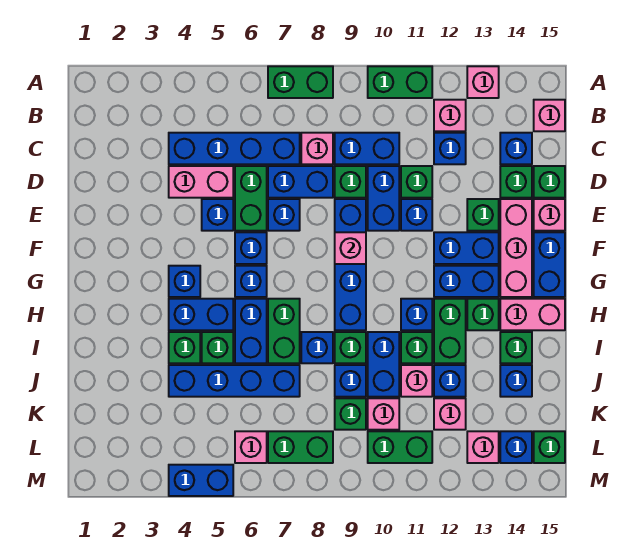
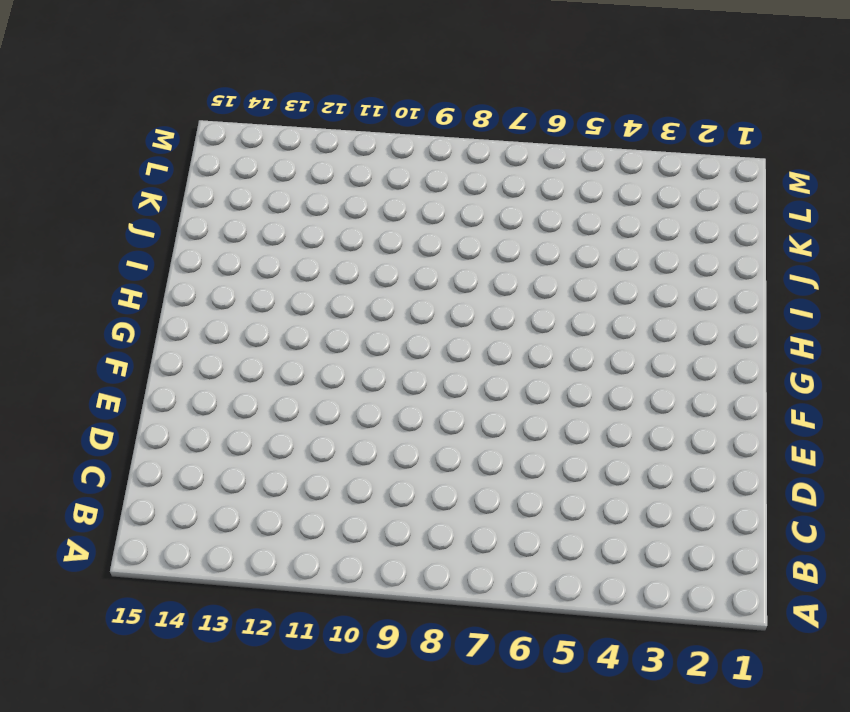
none -> green brick A7:A8 level 1
none -> green brick A10:A11 level 1
none -> pink brick A13 level 1
none -> pink brick B12 level 1

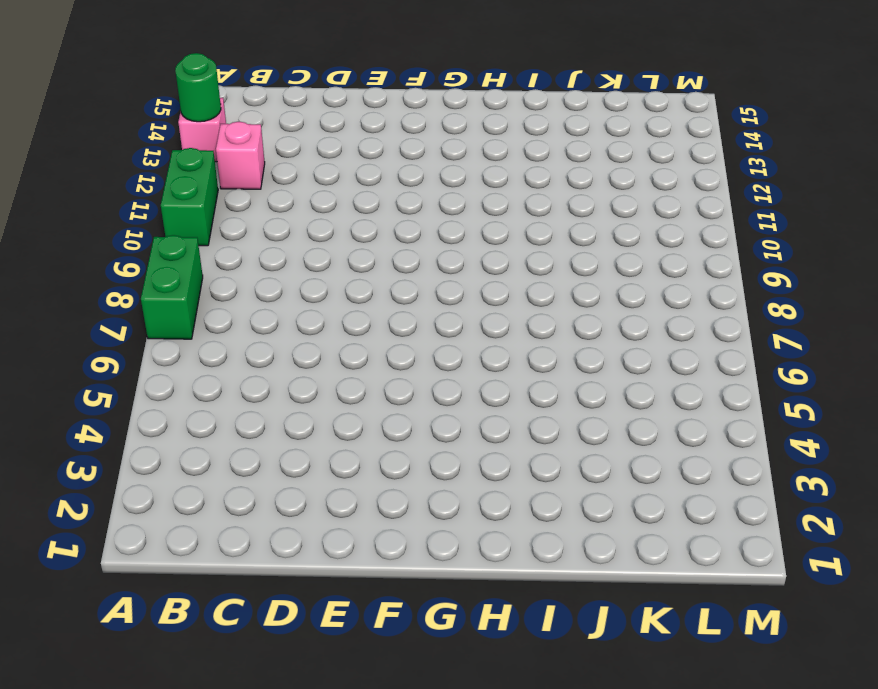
green round brick A13 level 2 -> none
none -> pink brick B15 level 1
none -> blue brick C4:C7 level 1
none -> pink brick C8 level 1
none -> blue brick C9:C10 level 1

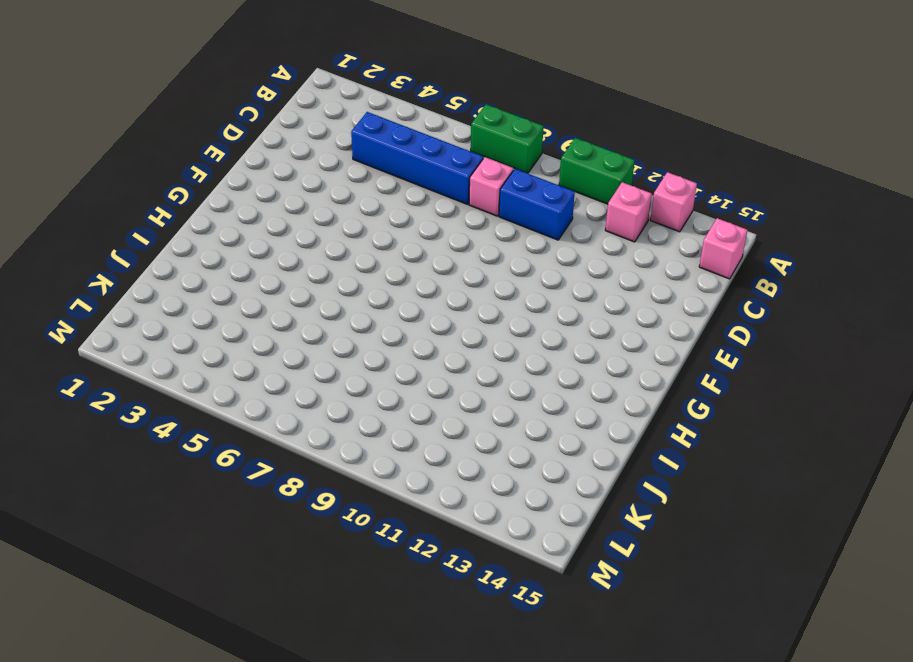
none -> blue brick C12 level 1
none -> blue brick C14 level 1
none -> pink brick D4:D5 level 1
none -> green brick D6:E6 level 1

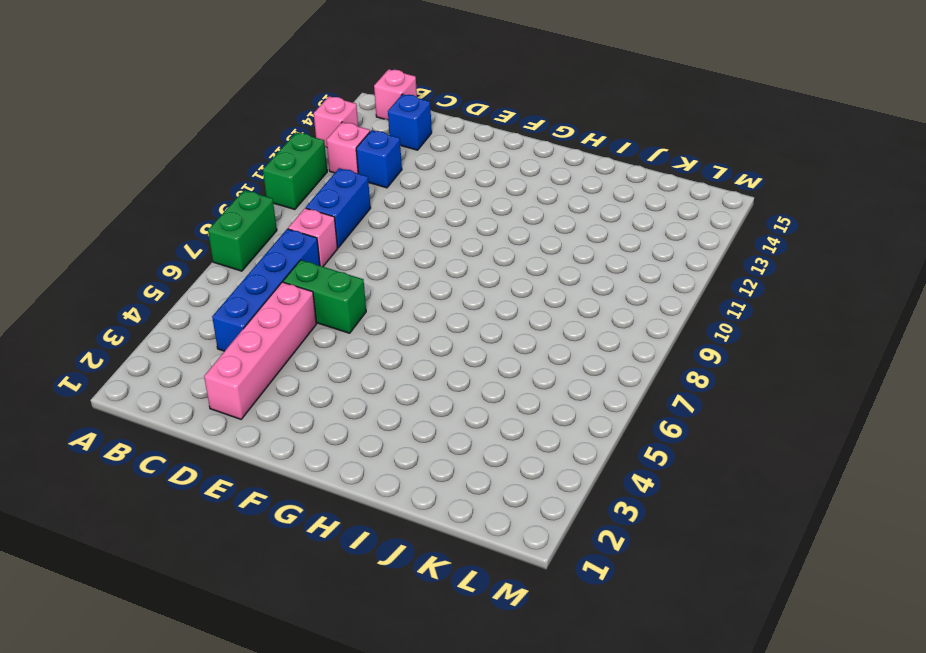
pink brick D2:D5 level 1 -> pink brick D4:D5 level 1
none -> blue brick D7:D8 level 1
none -> green brick D9 level 1
none -> blue brick D10:E10 level 1
none -> green brick D11 level 1

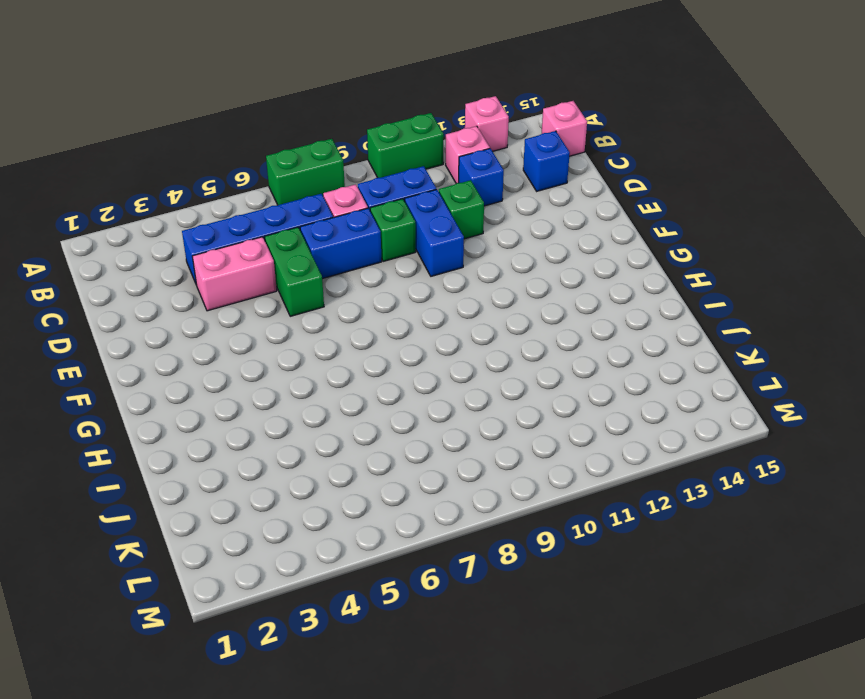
none -> green brick D14 level 1
none -> green brick D15 level 1
none -> blue brick E5 level 1
none -> blue brick E7 level 1

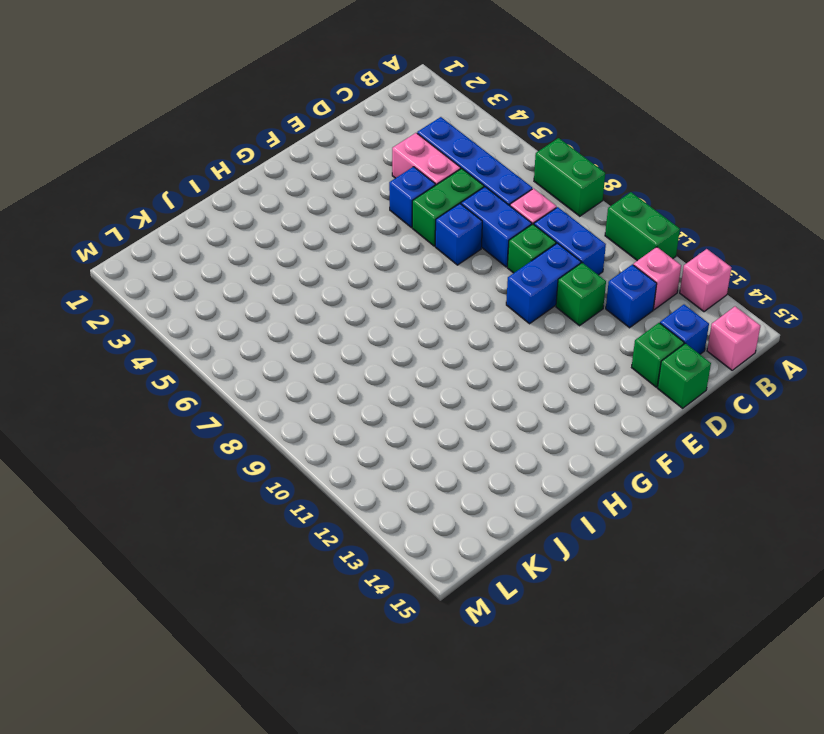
none -> blue brick E9:H9 level 1
none -> blue brick E11 level 1
none -> green brick E13 level 1
none -> pink brick E14:G14 level 1

